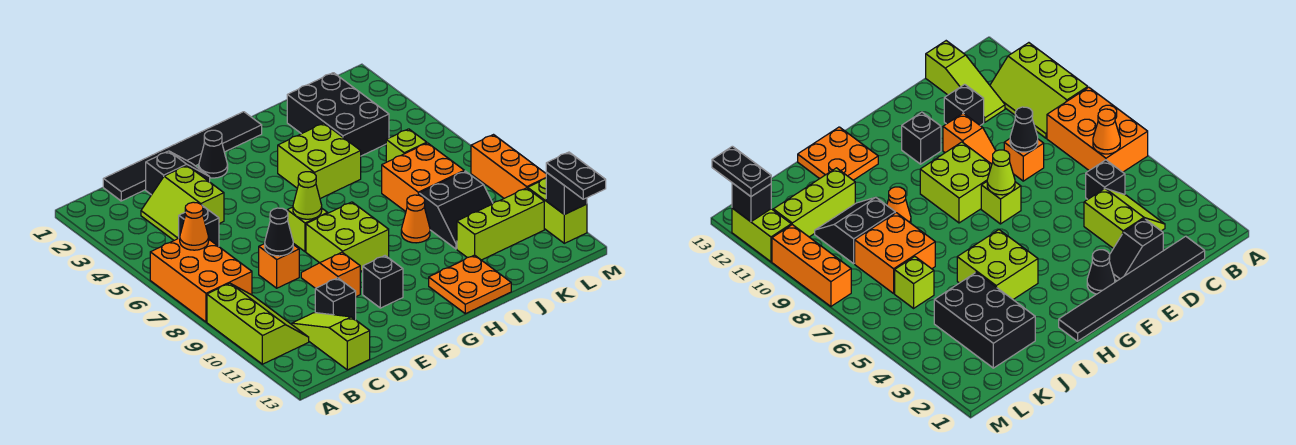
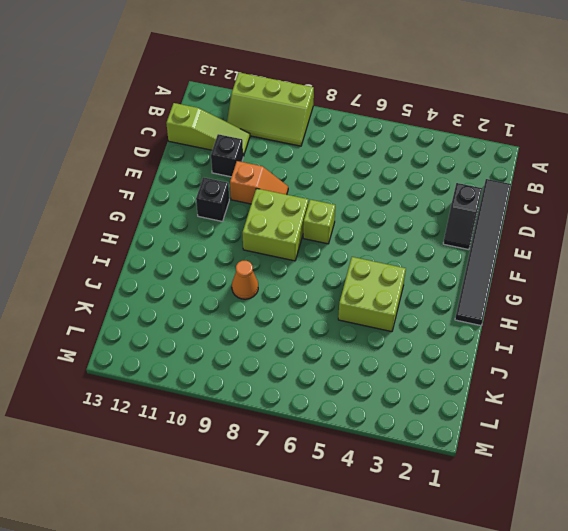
none -> orange brick A6:B8 level 1
none -> lime slope C3:D4 level 1 top D
none -> black brick C5 level 1

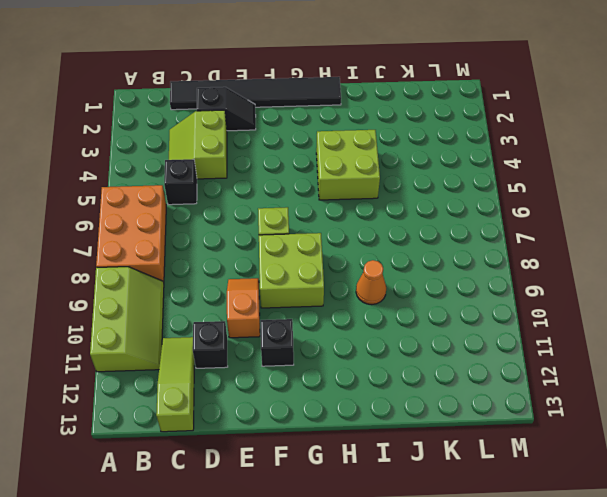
none -> orange brick D8 level 1
none -> black cone F2 level 1
none -> orange plate H12:I13 level 1

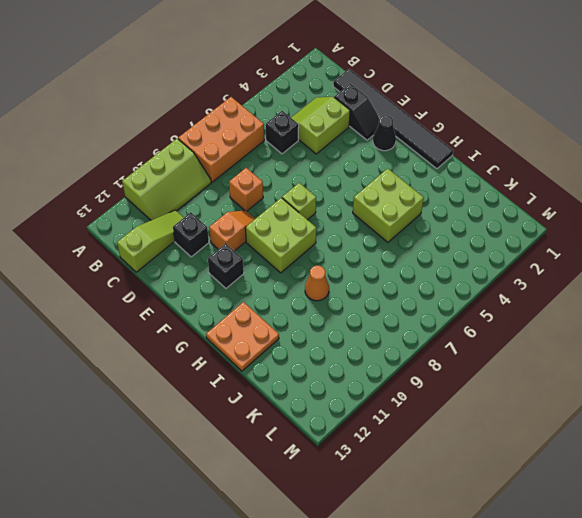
none -> black brick J2:K4 level 1
none -> orange brick J7:K8 level 1
none -> black slope J9:K10 level 1 top 9

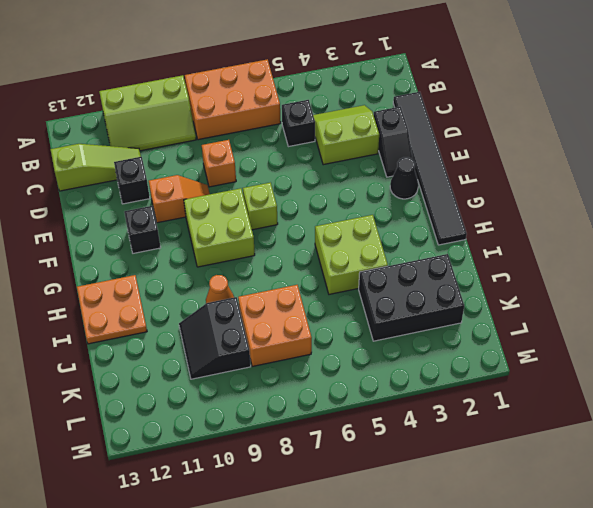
none -> lime brick J11:L11 level 1
none -> lime brick K6 level 1
none -> orange brick M8:M10 level 1

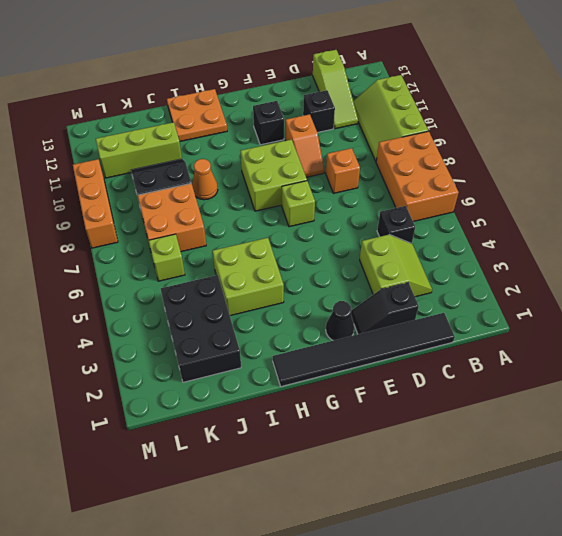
none -> lime brick M11:M12 level 1
none -> orange cone B6 level 2
none -> black cone D8 level 2

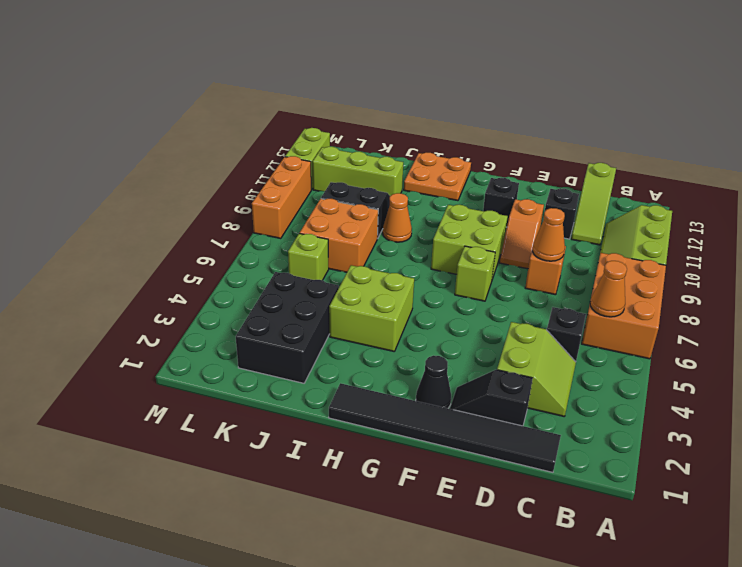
orange cone D8 level 2 -> black cone D8 level 2
none -> lime cone F7 level 2
none -> black brick M12 level 2
none -> black plate M12:M13 level 3

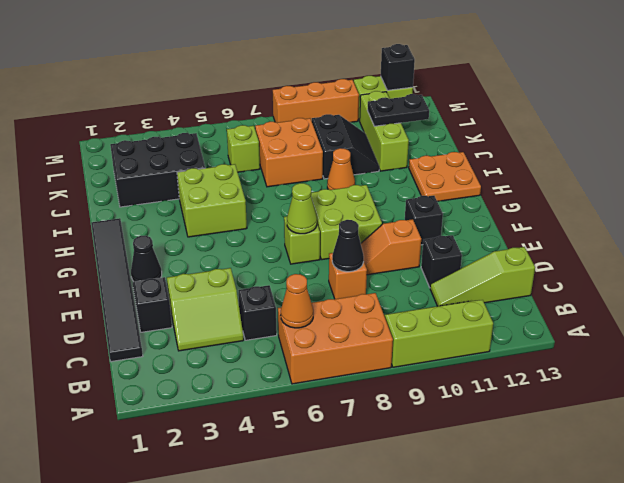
black plate K11:K12 level 2 -> black plate M12:M13 level 3

